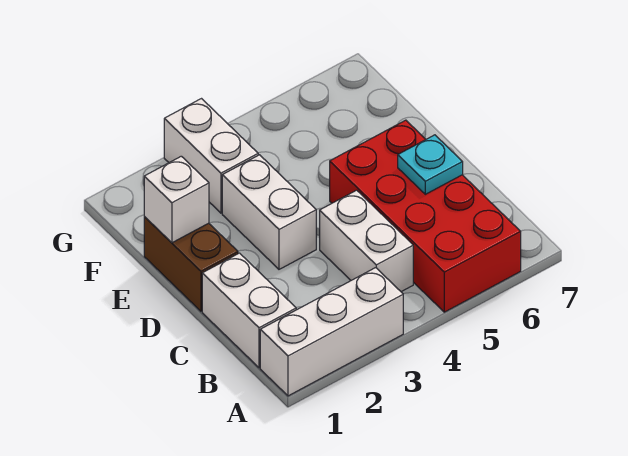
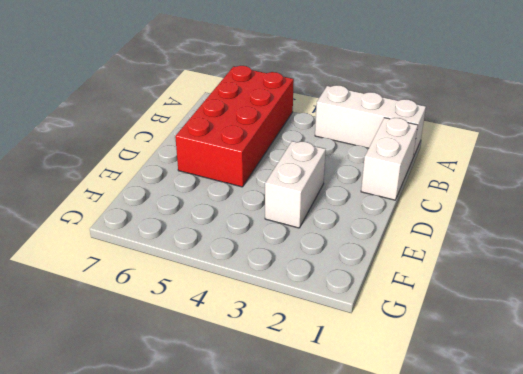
none -> white brick B4:C4 level 1
none -> brown brick D1:E1 level 1

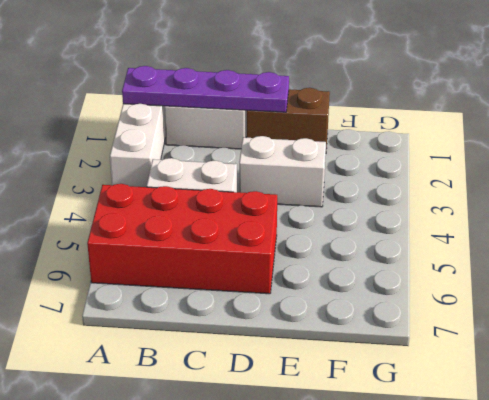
purple plate A1:D1 level 2 -> none
none -> white brick F3:G3 level 1
none -> cyan plate C6 level 2

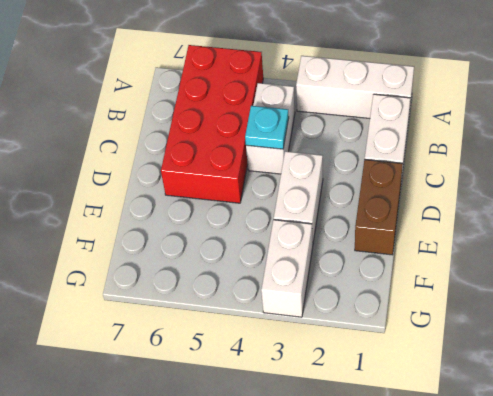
cyan plate C4 level 2 -> cyan plate C6 level 2
none -> white brick E1 level 2

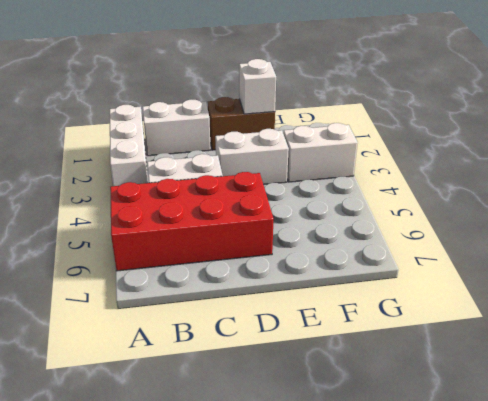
none -> cyan plate C6 level 2

